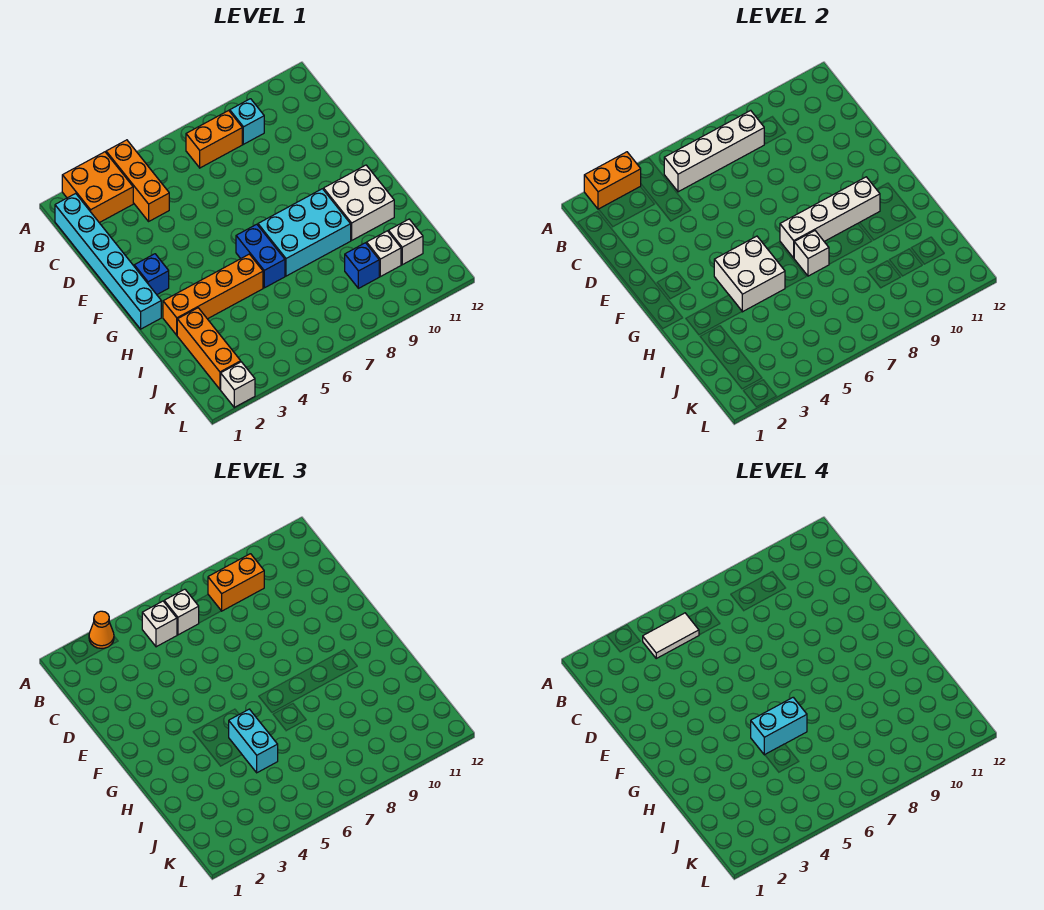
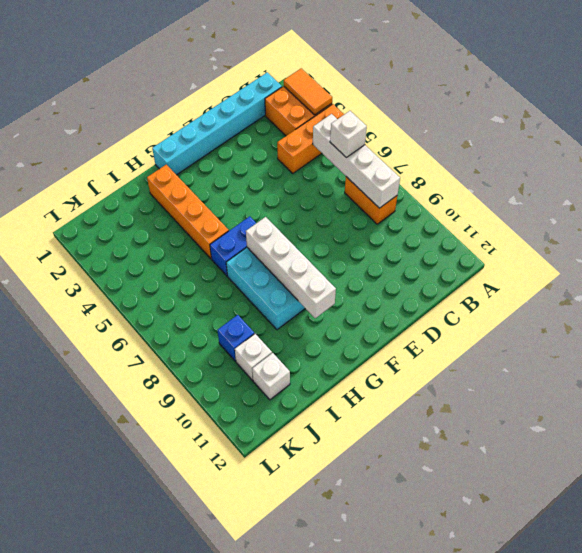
orange tile A2:A3 level 2 -> orange brick A2:A3 level 2
none -> cyan brick B9 level 1
none -> blue brick F2 level 1
none -> white brick G10:H11 level 1

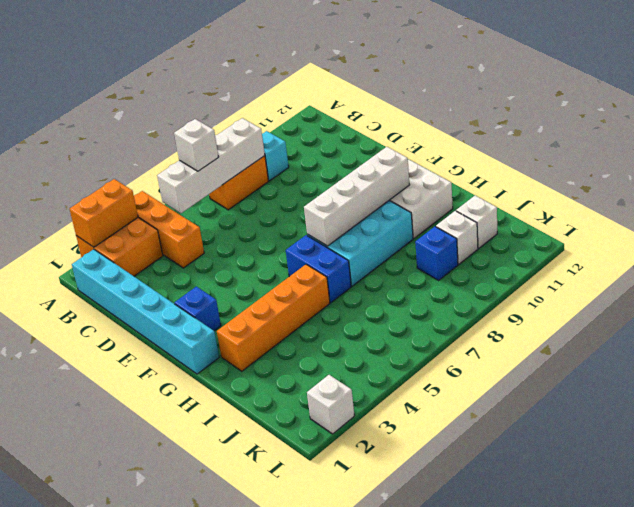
none -> orange brick I2:K2 level 1
none -> white brick G4:H5 level 2
none -> white brick H7 level 2

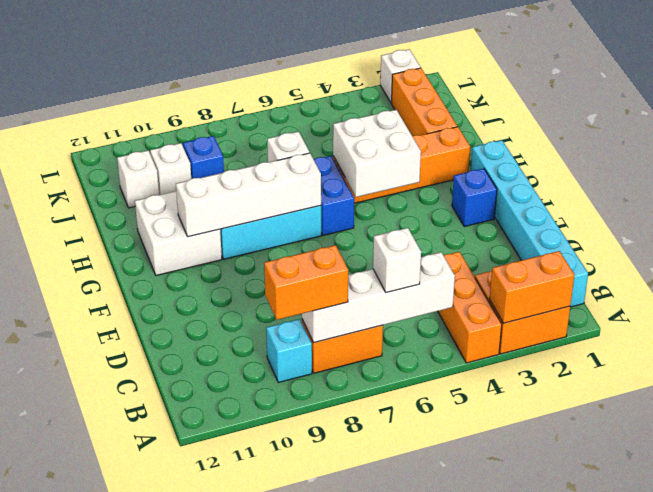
none -> orange cone A3 level 3
none -> white brick B5 level 3
none -> cyan brick H5:I5 level 3

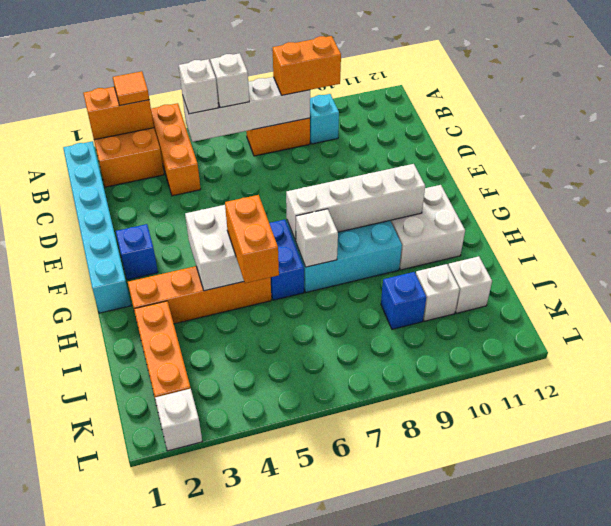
orange tile A3 level 3 -> orange cone A3 level 3
orange brick H5:I5 level 3 -> cyan brick H5:I5 level 3
none -> white tile B4:B5 level 4
none -> cyan brick H5:H6 level 4

